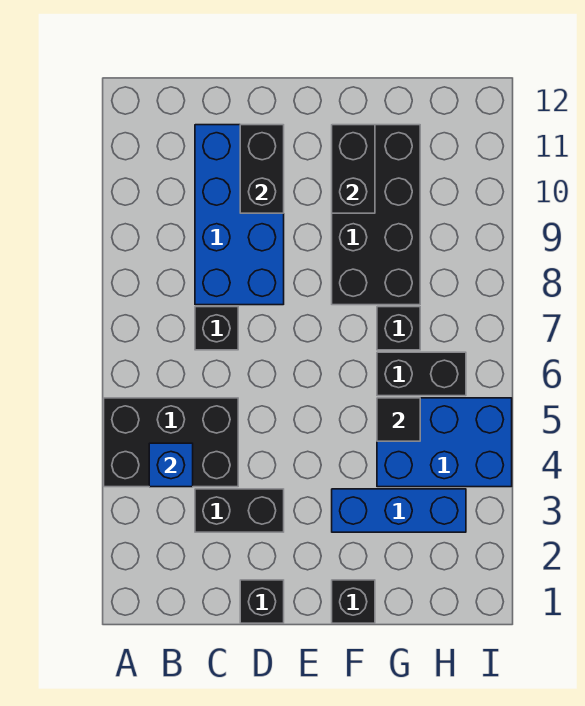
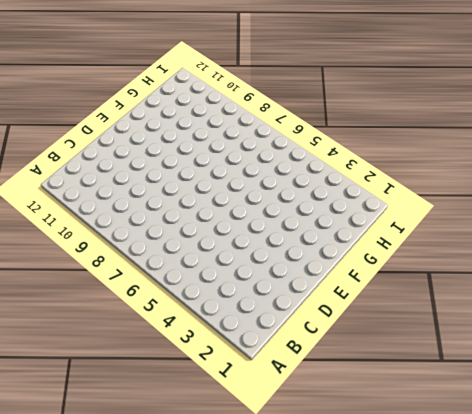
none -> black brick A4:C5 level 1
none -> black brick C3:D3 level 1
none -> black brick C7 level 1

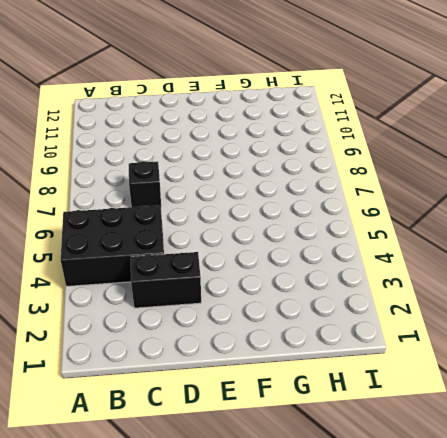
none -> blue brick C8:D11 level 1
none -> black brick D1 level 1
none -> black brick F1 level 1

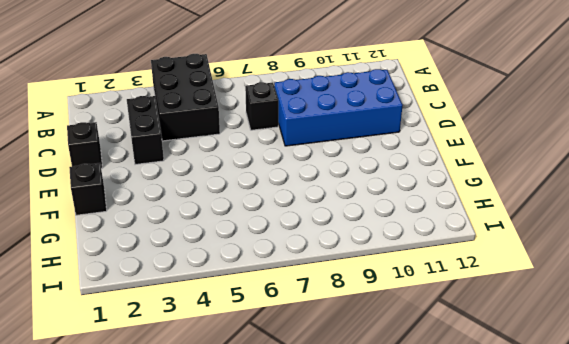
none -> blue brick F3:H3 level 1
none -> black brick F8:G11 level 1
none -> blue brick G4:I5 level 1

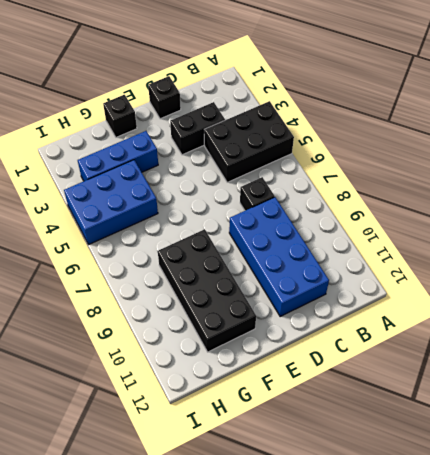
none -> black brick G6:H6 level 1
none -> black brick G7 level 1
none -> blue brick B4 level 2

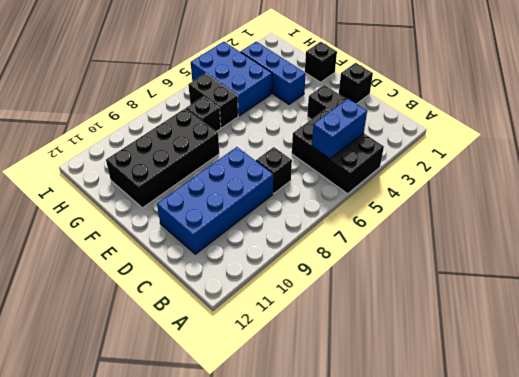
blue brick B4:B5 level 2 -> blue brick B4 level 2
none -> black brick D10:D11 level 2
none -> black brick F10:F11 level 2
none -> black tile G5 level 2

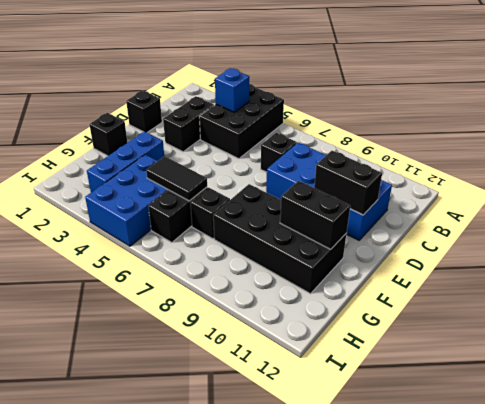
black tile G5:G6 level 2 -> black tile G5 level 2

